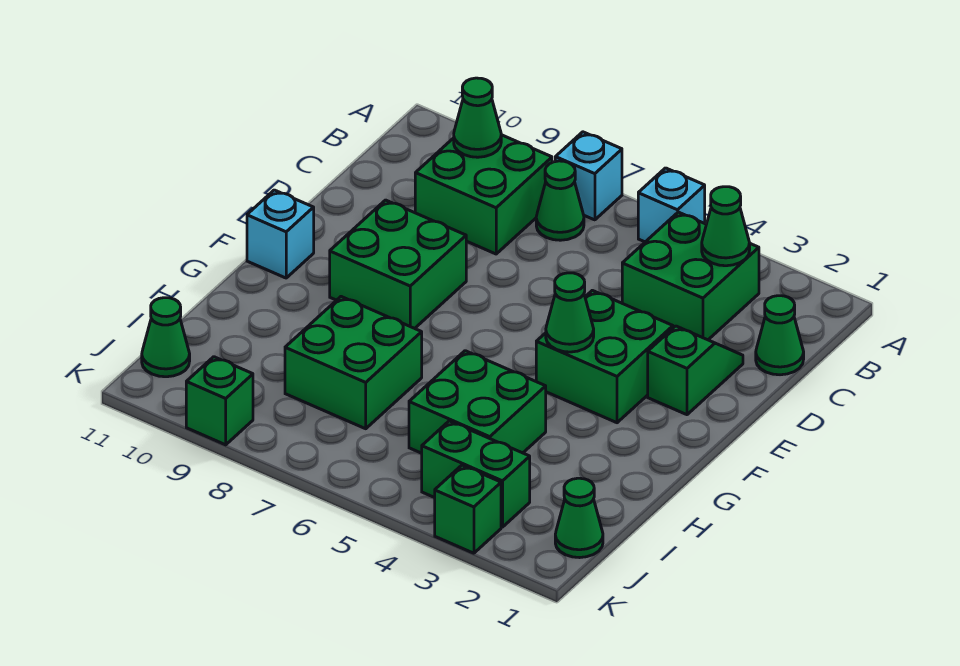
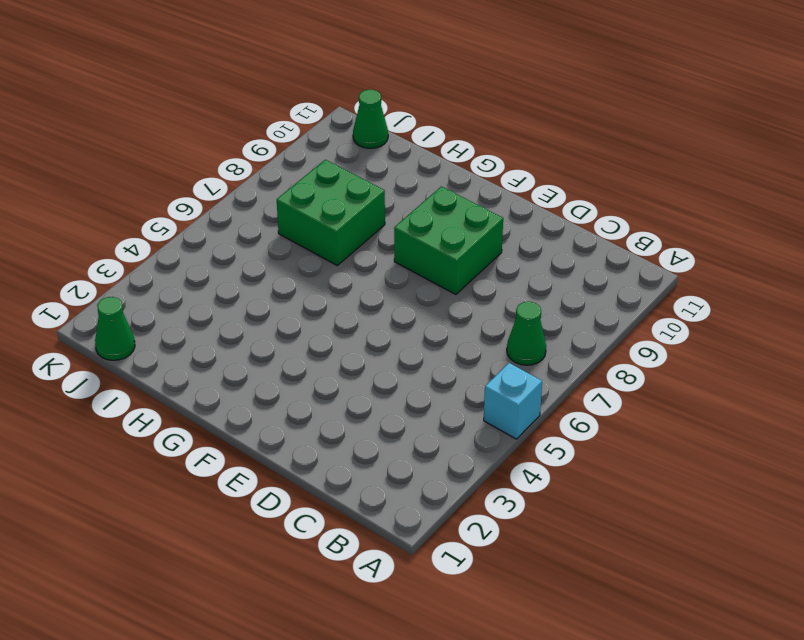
none -> cyan brick A7 level 1
none -> green brick B3:C4 level 1
none -> green brick B8:C9 level 1

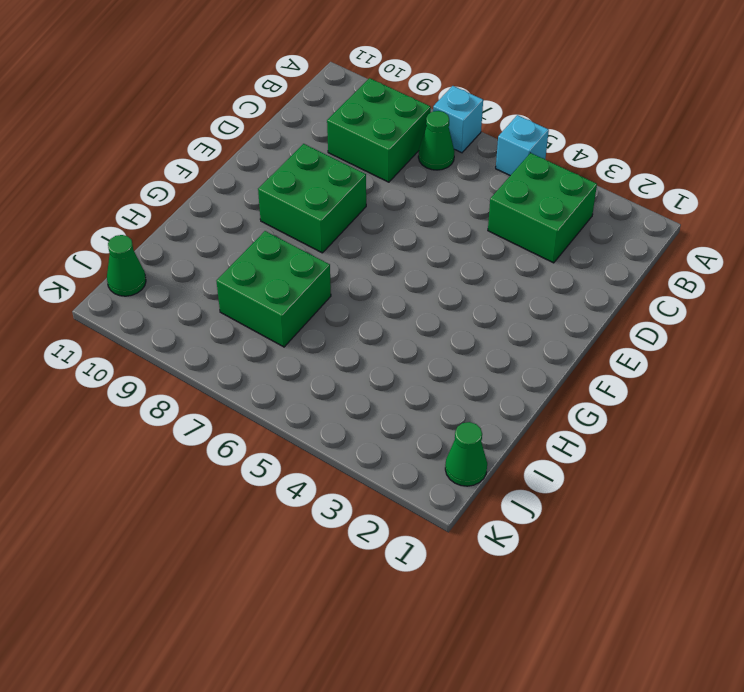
none -> green cone C1 level 1
none -> green slope D2:E2 level 1 top E
none -> green brick E3:F4 level 1

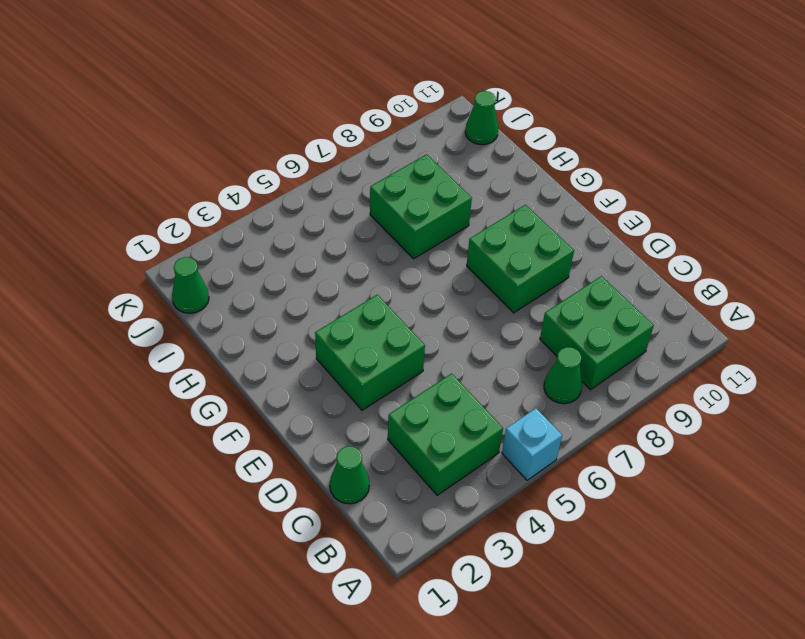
none -> cyan brick A7 level 1
none -> green slope D2:E2 level 1 top E
none -> cyan brick F11 level 1

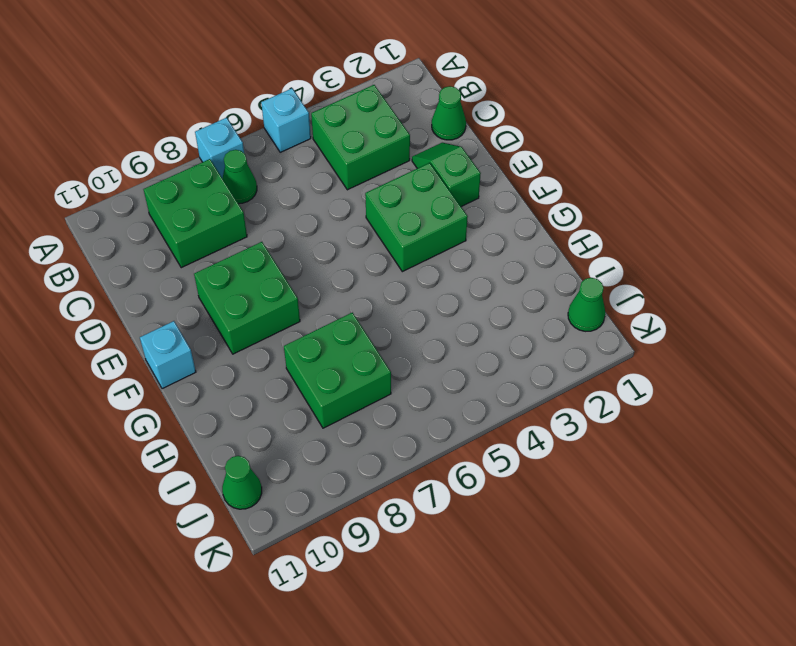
none -> green brick H4:I5 level 1
none -> green brick J3:J4 level 1
none -> green brick K3 level 1

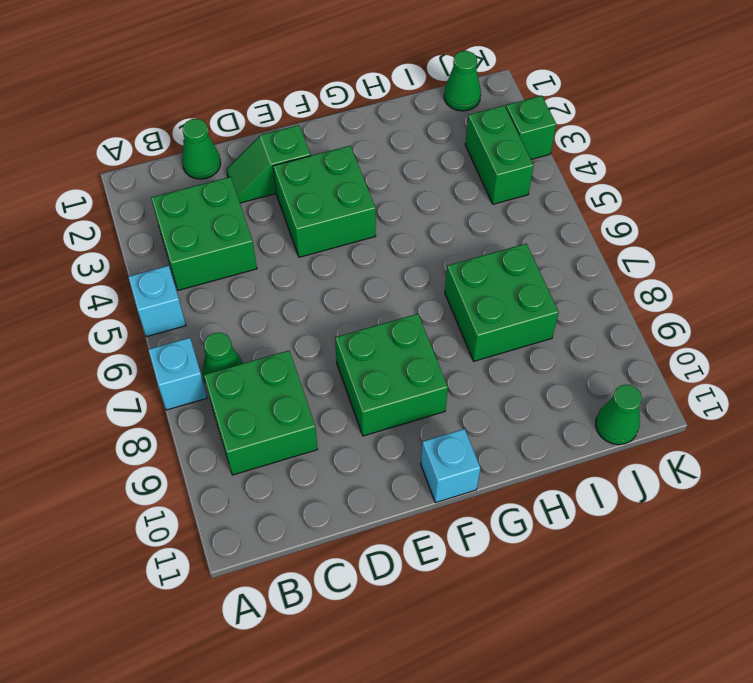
none -> green brick H4:I5 level 1
none -> green brick K9 level 1
none -> green cone B3 level 2

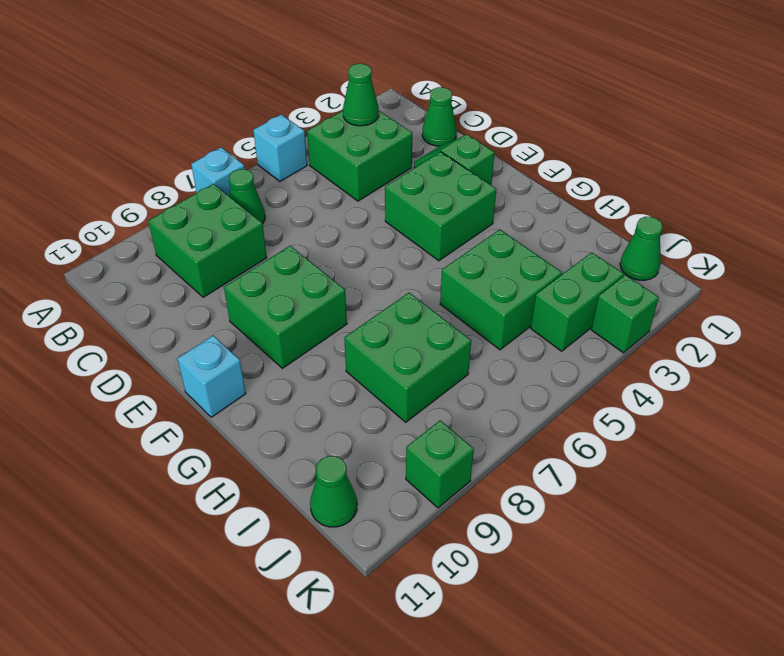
none -> green cone B9 level 2
none -> green cone F4 level 2

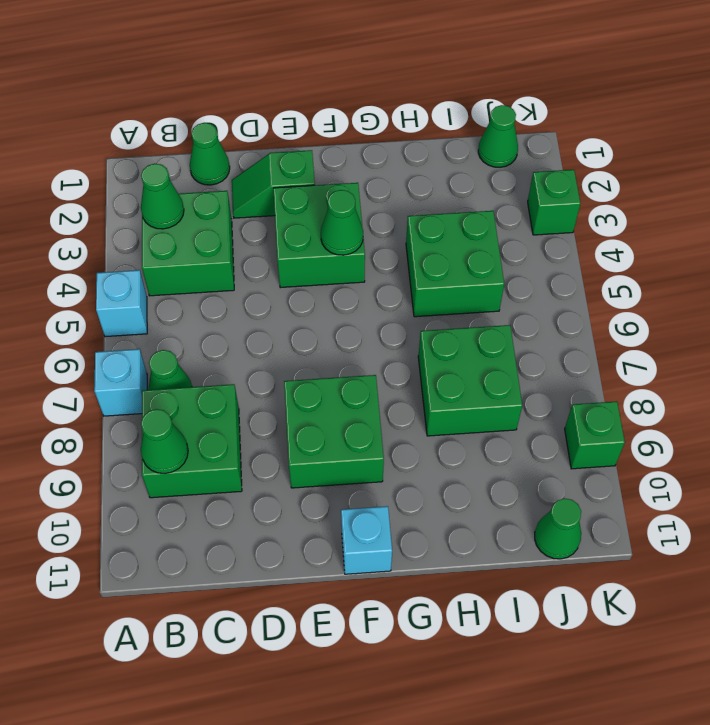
none -> green brick J3:J4 level 1

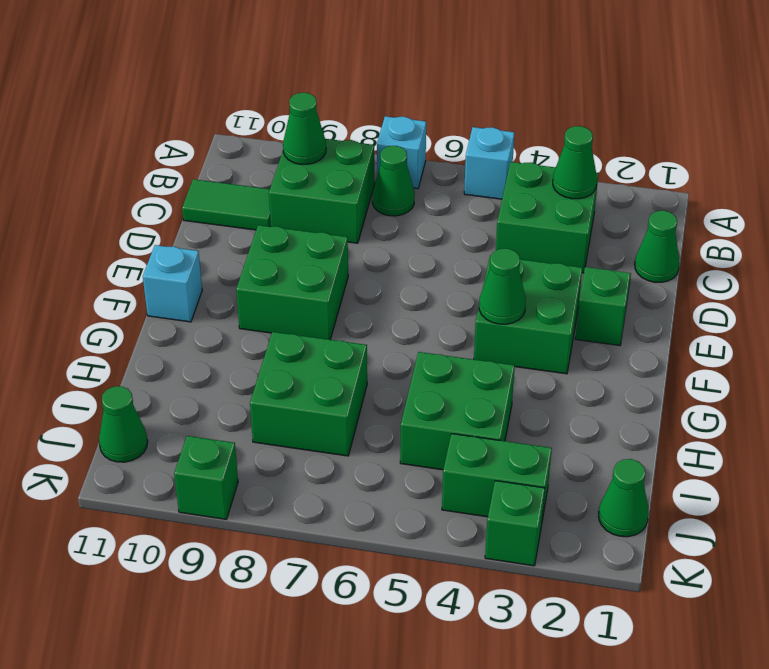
green tile C10:C11 level 1 -> none

